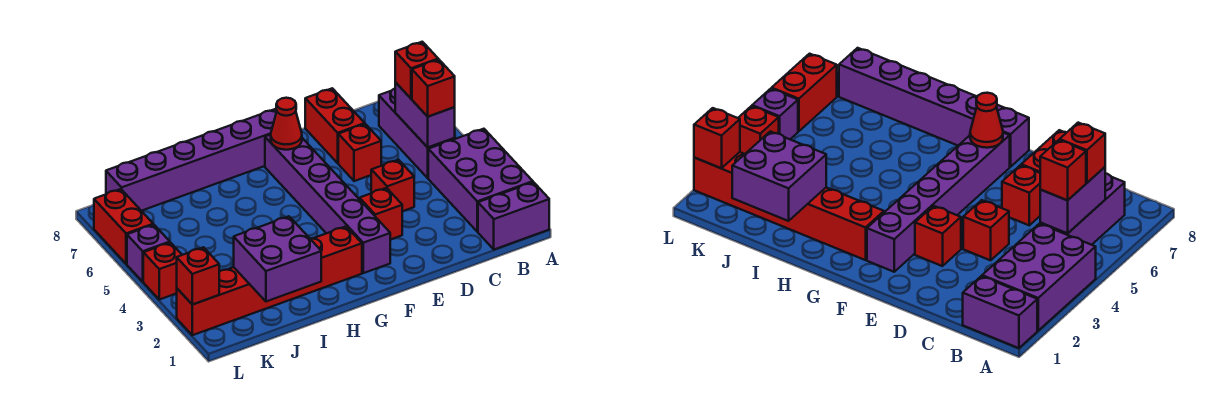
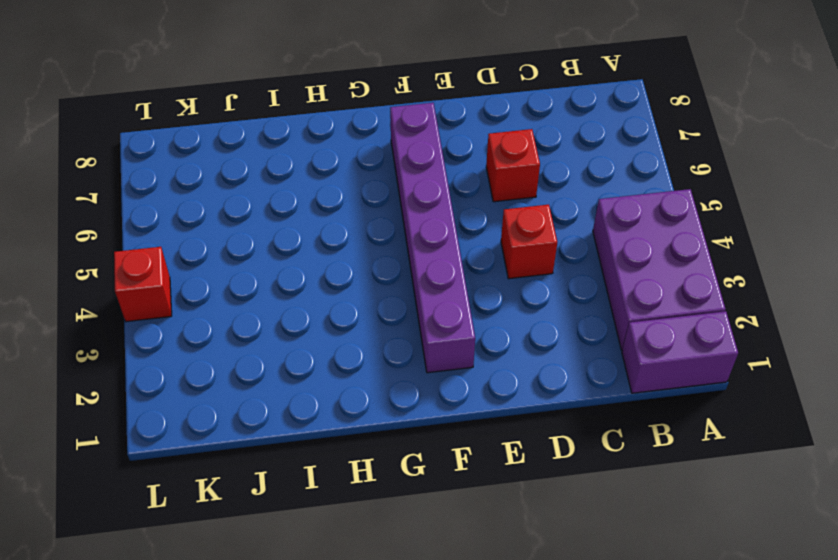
none -> purple brick B5:B7 level 1
none -> red brick D7:D8 level 1
none -> red brick E3 level 1

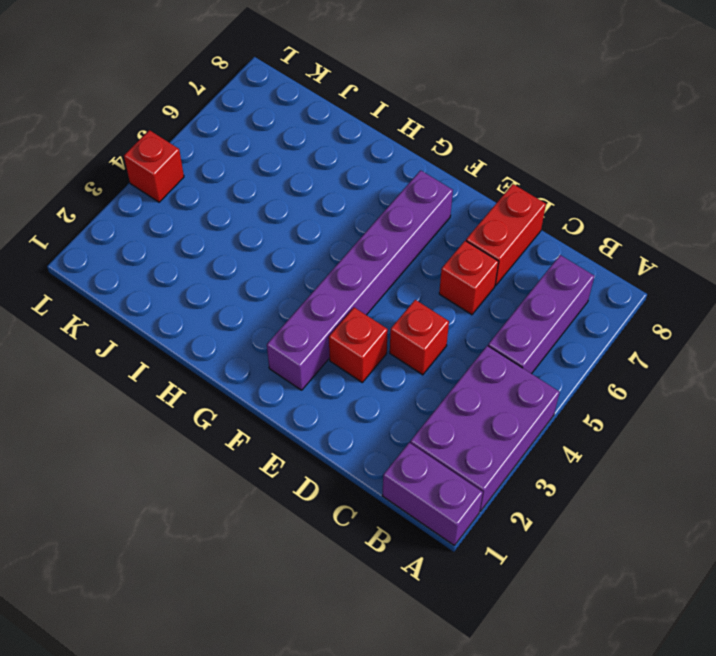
none -> purple brick F8:K8 level 1
none -> red brick G2:L2 level 1
none -> purple brick L5 level 1

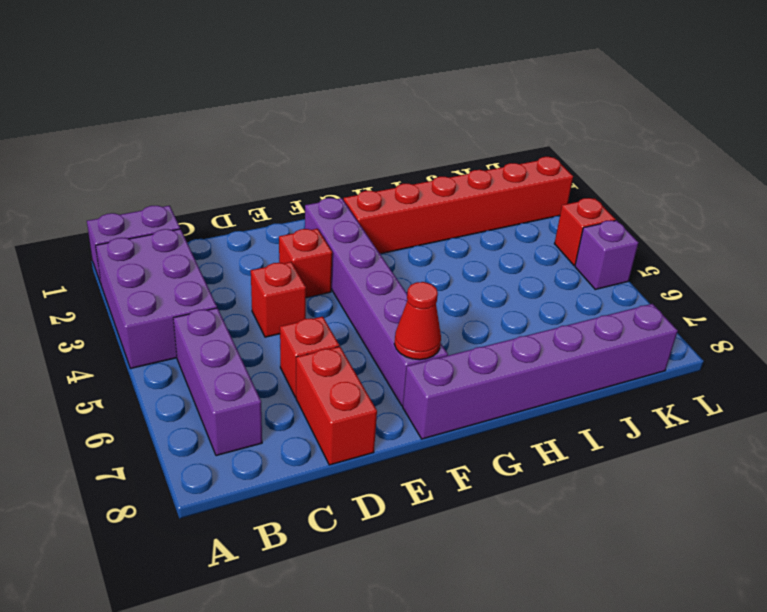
none -> red brick L6:L7 level 1
none -> purple brick B5:B6 level 2
none -> purple brick I1:J2 level 2

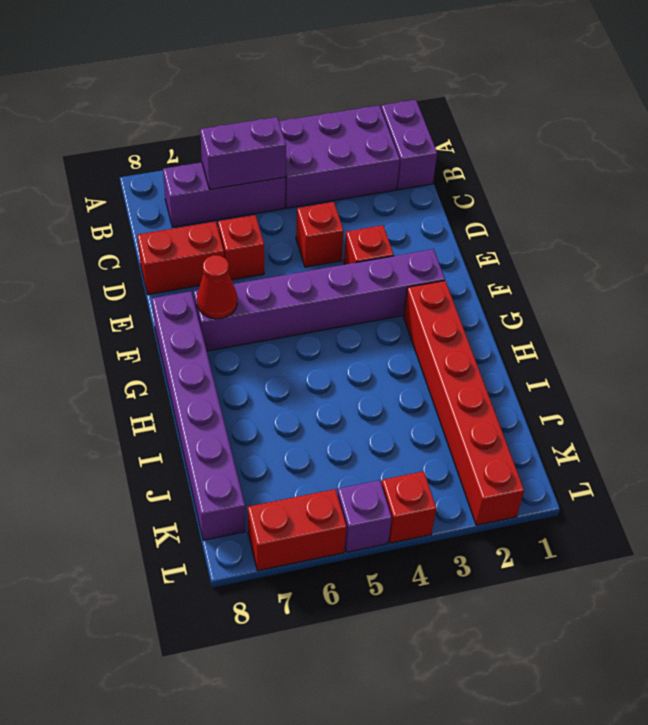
none -> purple brick I1:J2 level 2
none -> red brick L2 level 2
none -> red brick B5 level 3

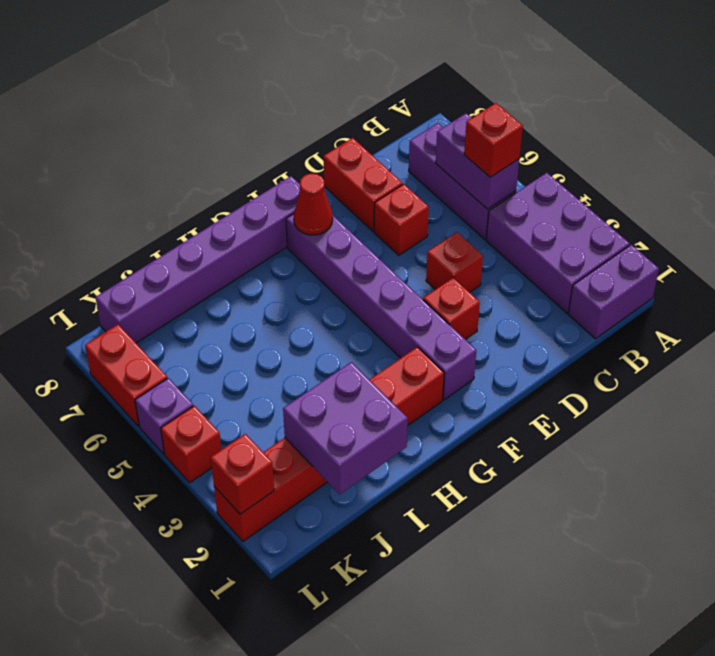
none -> red brick B6 level 3

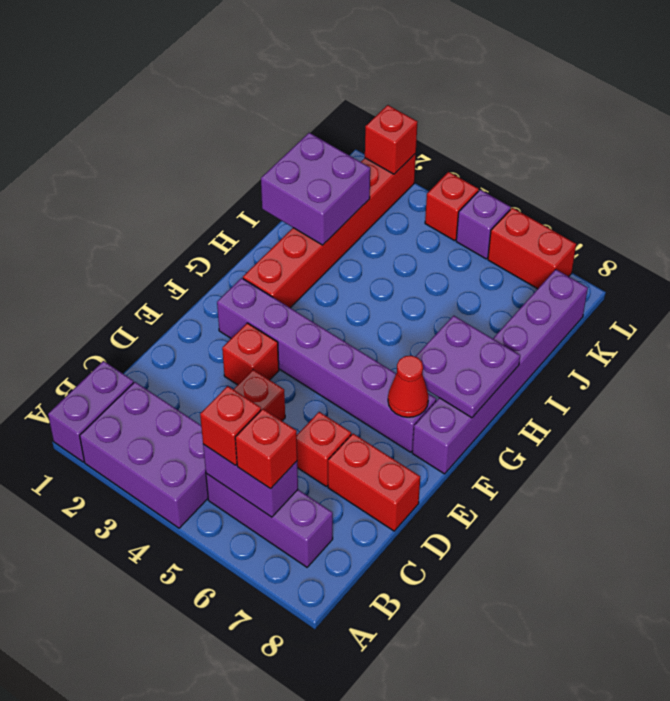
purple plate G7:H8 level 2 -> none

